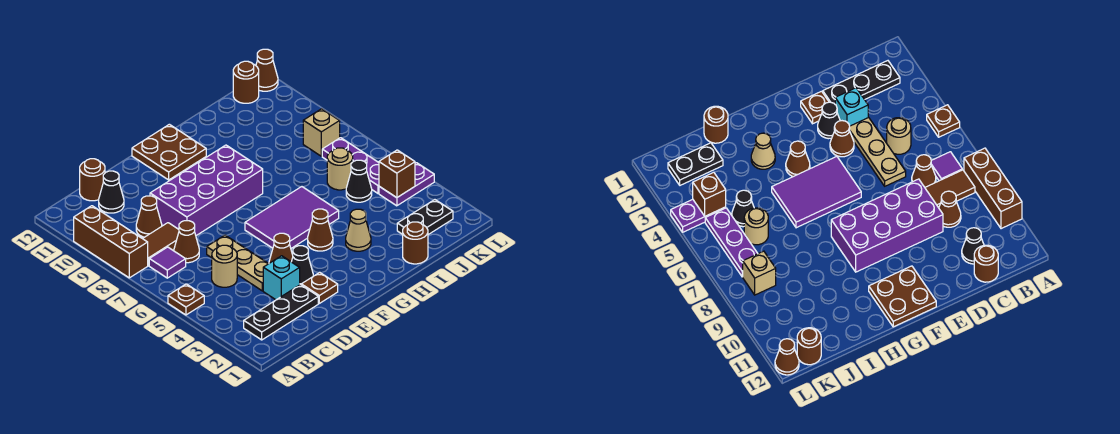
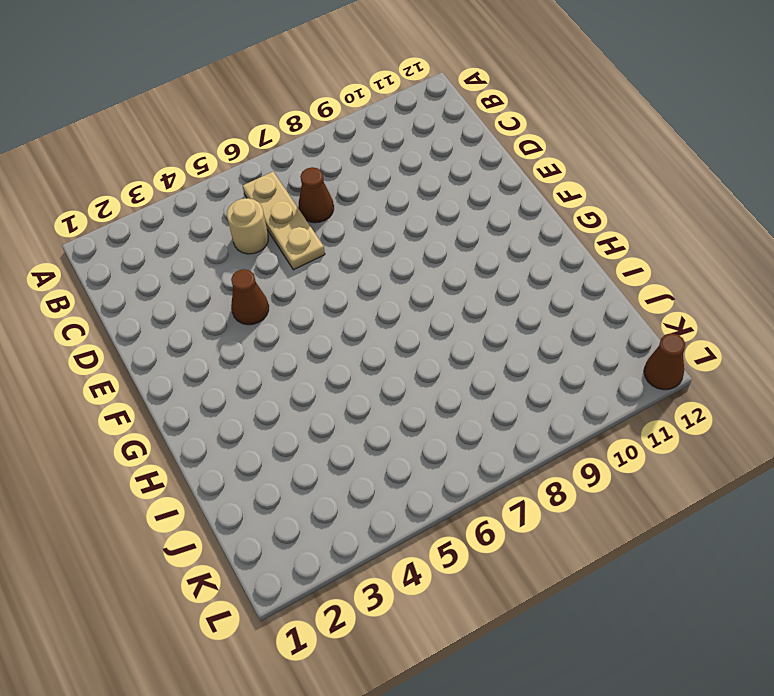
tan plate B6:D6 level 1 -> tan plate D4:D6 level 1
none -> brown plate A5 level 1
none -> brown brick A8:A10 level 1
none -> black plate B2:D2 level 1
none -> purple tile B7 level 1

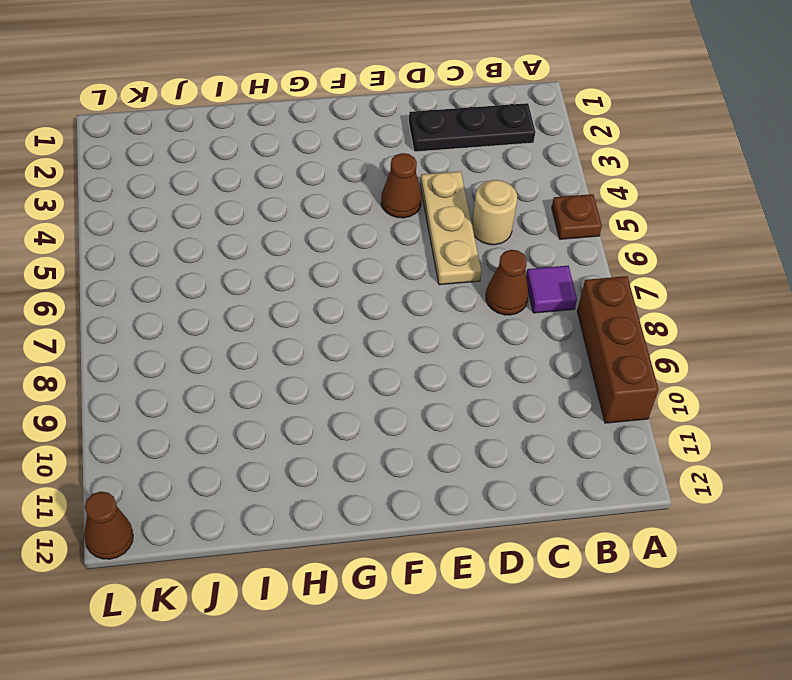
none -> brown tile B8:C8 level 1
none -> brown cone C9 level 1
none -> black cone C11 level 1
none -> brown round brick C12 level 1

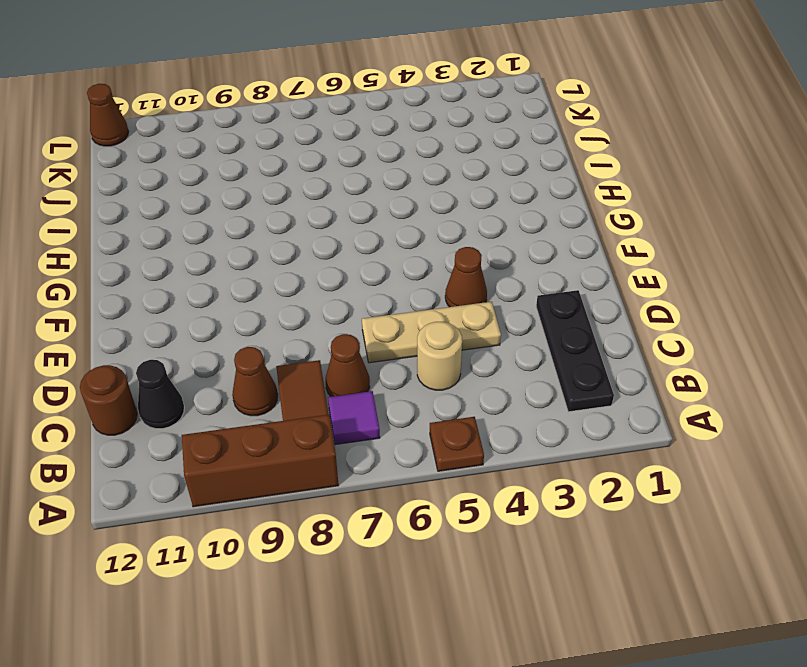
none -> cyan brick D3 level 1
none -> purple brick D8:G9 level 1
none -> brown plate E2 level 1
none -> black cone E3 level 1

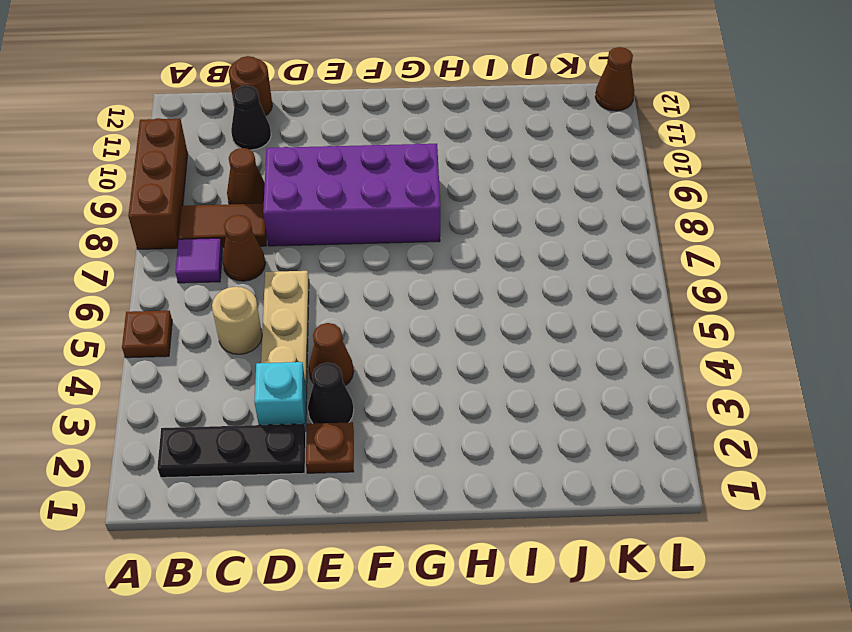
none -> purple tile F5:H6 level 1
none -> brown plate F11:G12 level 1
none -> brown cone G4 level 1
none -> tan cone H3 level 1

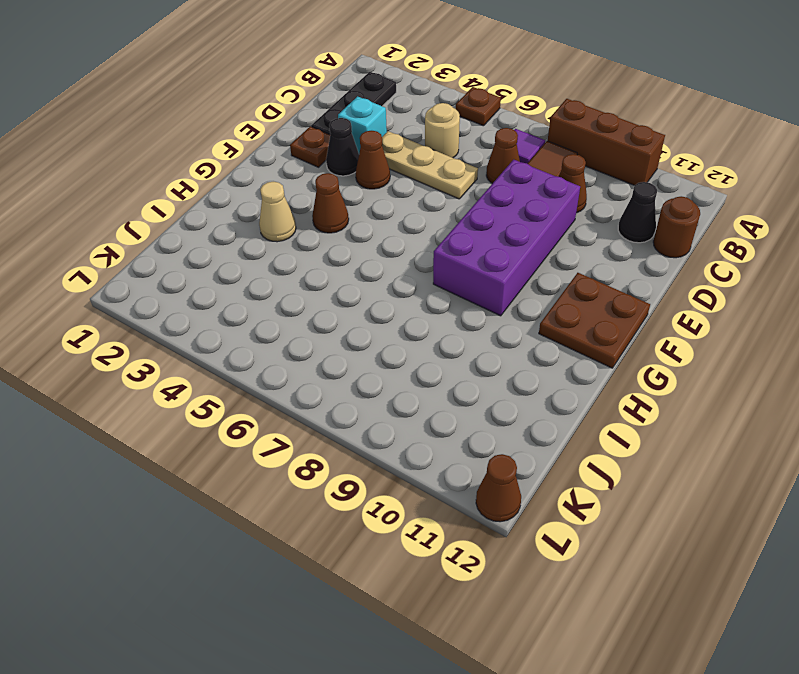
none -> purple tile F5:H6 level 1
none -> brown round brick I1 level 1
none -> black plate J2:K2 level 1
none -> black cone J5 level 1

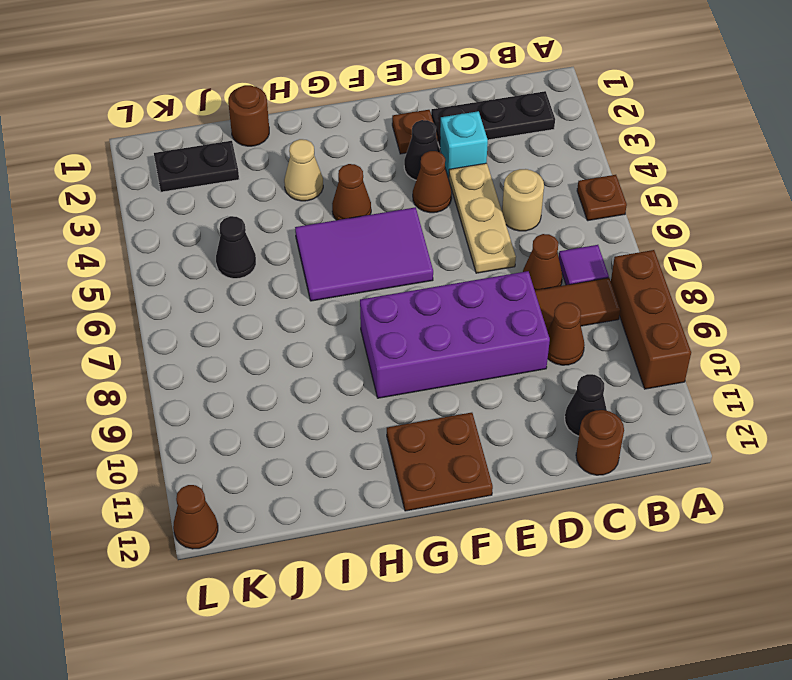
none -> tan round brick J6 level 1
none -> purple plate K4:L4 level 1
none -> purple plate K5:K7 level 1
none -> tan brick K8 level 1

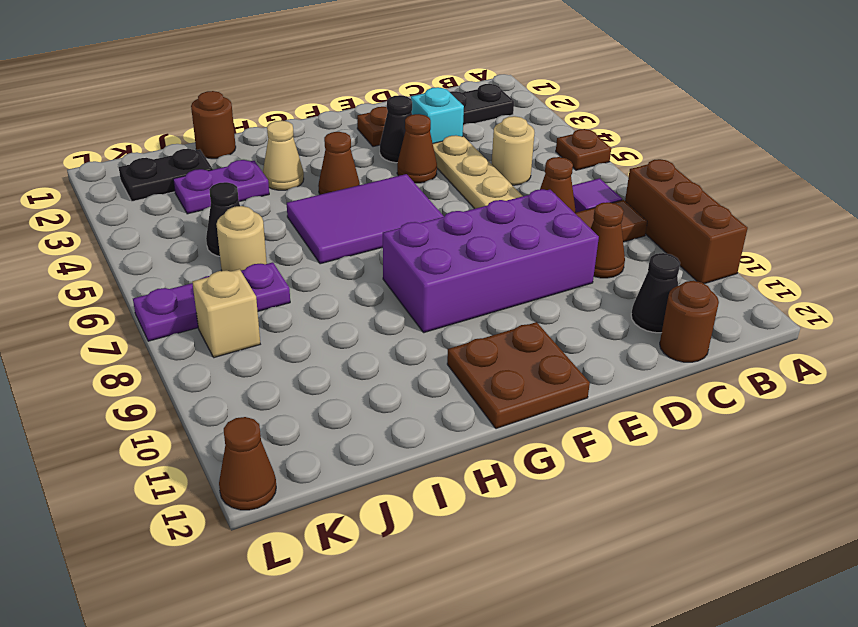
purple plate I3:J3 level 1 -> purple plate K4:L4 level 1
purple plate J7:L7 level 1 -> purple plate K5:K7 level 1
none -> brown round brick K12 level 1
none -> brown brick K4 level 2

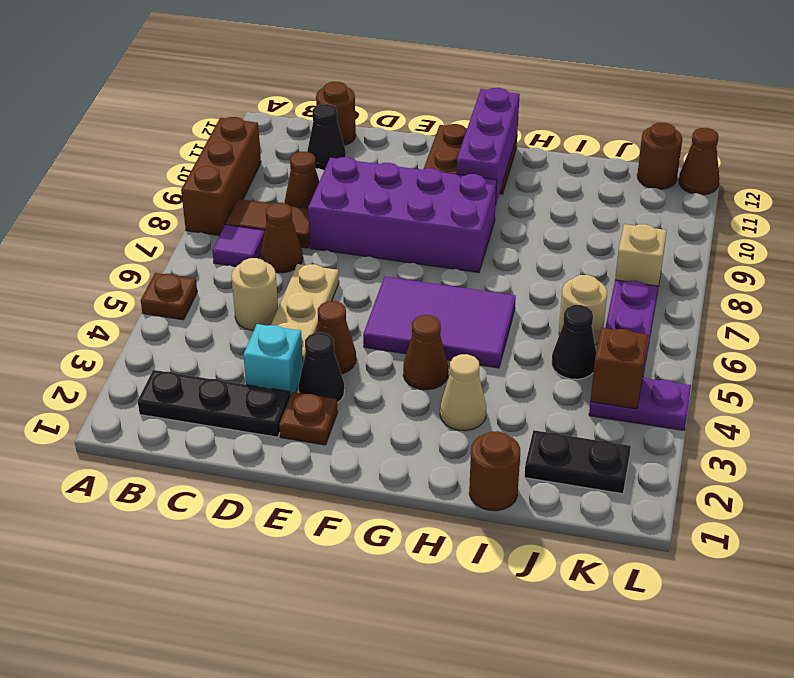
purple brick G10:G12 level 2 -> none

